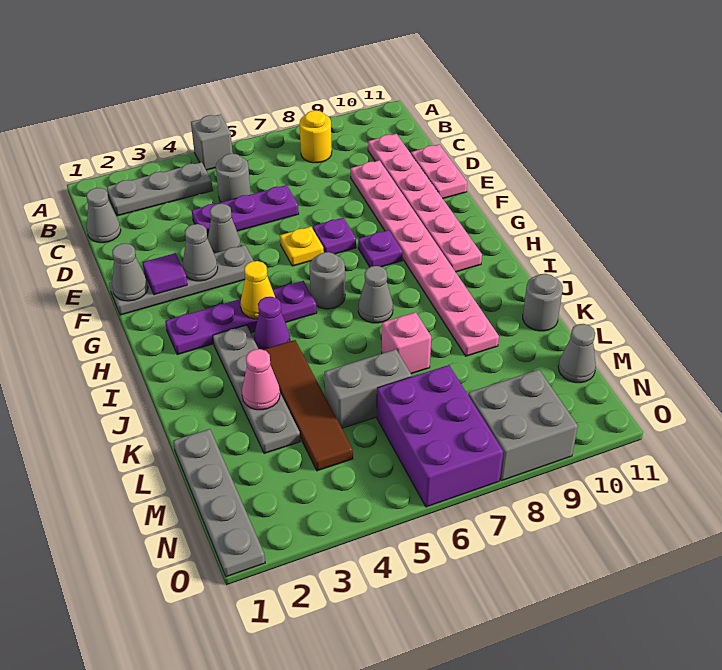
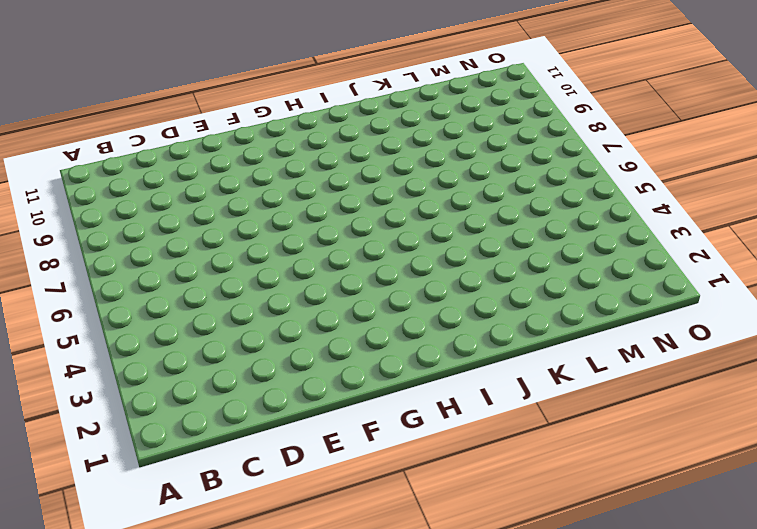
none -> grey brick A5 level 1
none -> grey plate B2:B4 level 1
none -> yellow round brick B8 level 1
none -> grey cone C1 level 1

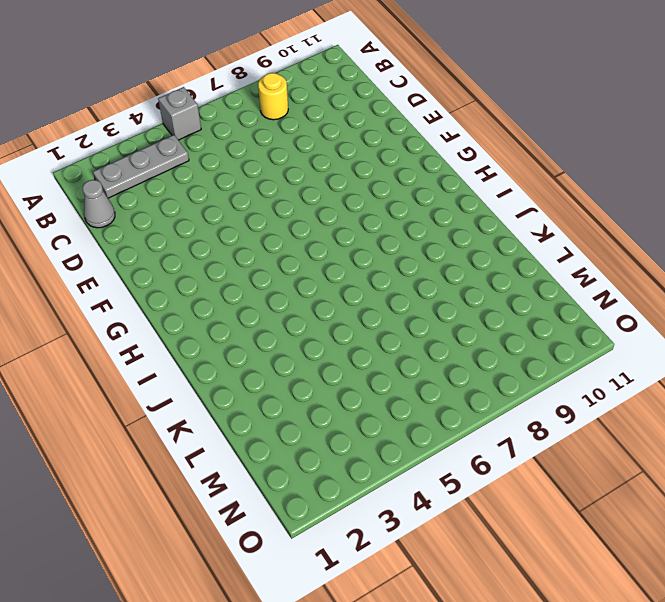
none -> grey round brick C5 level 1
none -> pink plate C10:H10 level 1
none -> purple plate D4:D6 level 1
none -> pink plate D9:K9 level 1

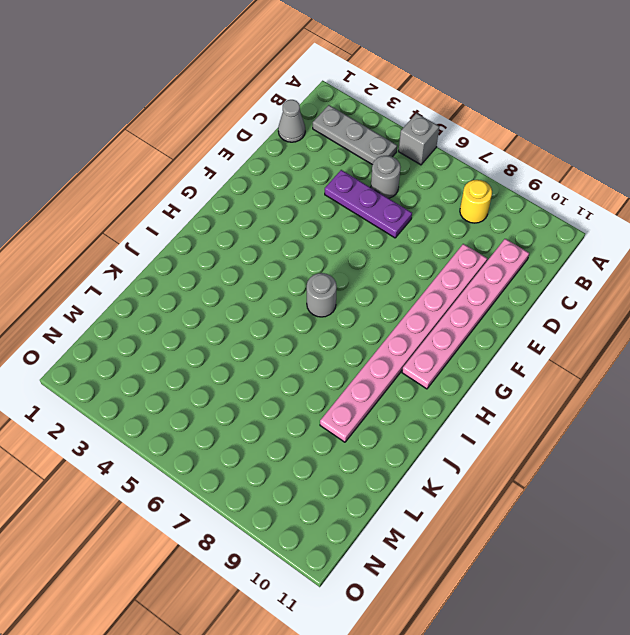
none -> pink plate D11:E11 level 1
none -> grey cone E4 level 1
none -> grey plate F1:F4 level 1
none -> yellow plate F6 level 1

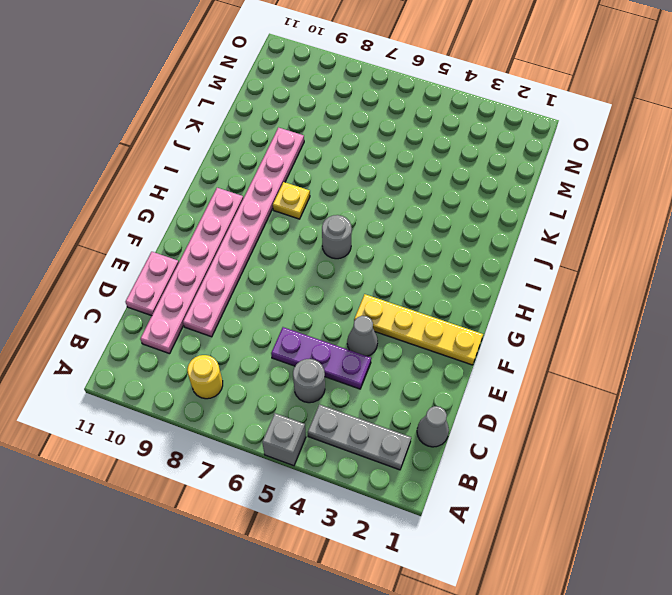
yellow plate F1:F4 level 1 -> grey plate F1:F4 level 1
yellow plate I8 level 1 -> yellow plate F6 level 1
none -> purple plate F7 level 1
none -> purple plate G8 level 1
none -> purple plate H2:H5 level 1
none -> grey plate I3:L3 level 1

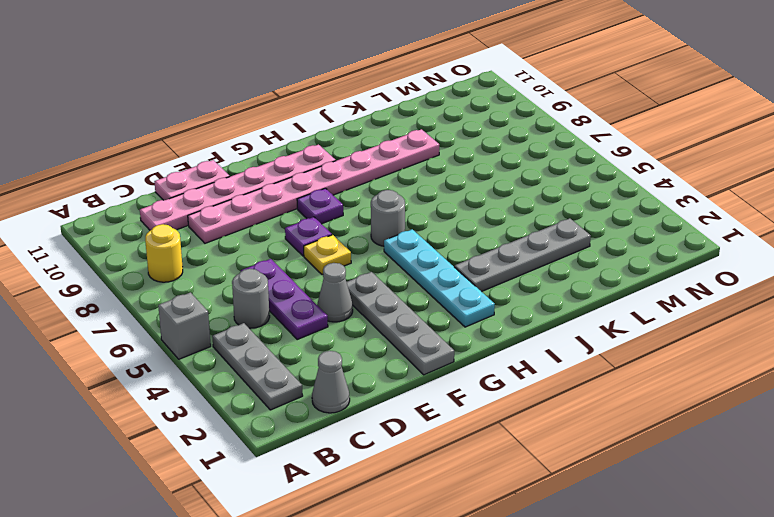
cyan plate H2:H5 level 1 -> purple plate H2:H5 level 1
none -> purple cone I4 level 1
none -> grey cone I7 level 1
none -> brown tile J4:M4 level 1
none -> pink brick K7 level 1

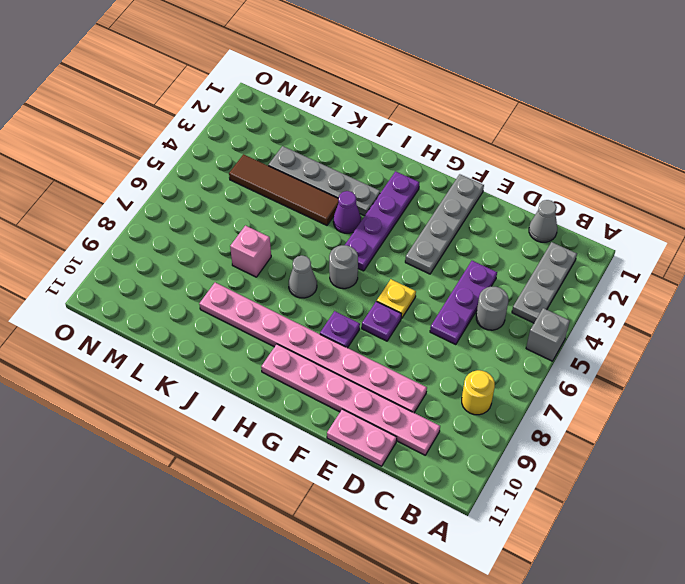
none -> grey cone E4 level 1
none -> grey round brick K11 level 1
none -> grey plate L1:O1 level 1
none -> grey brick L5:L6 level 1

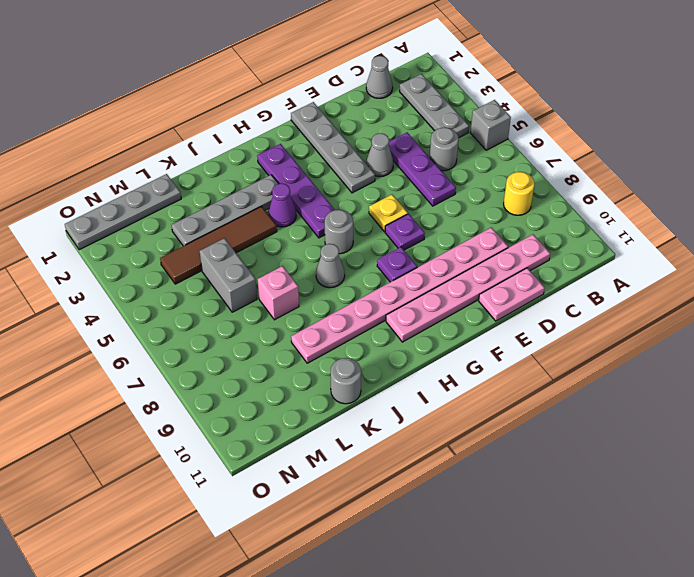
none -> purple brick M6:O7 level 1
none -> grey cone M11 level 1
none -> grey brick N8:O9 level 1
none -> grey cone F1 level 2

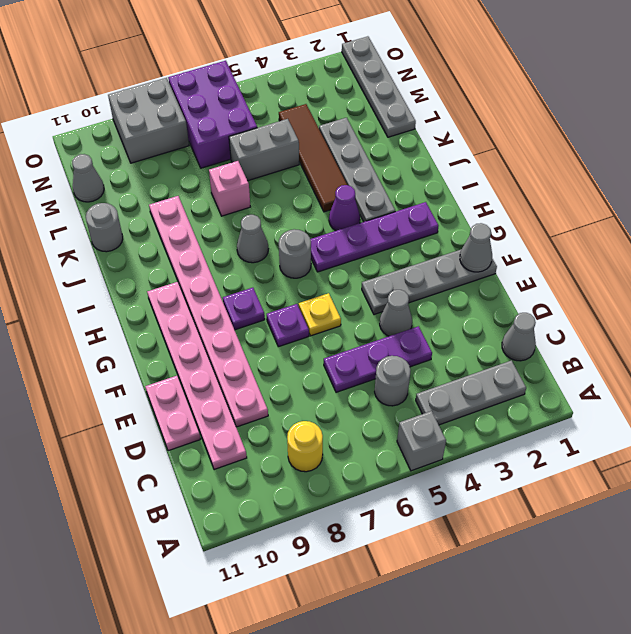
none -> purple tile F2 level 2
none -> grey cone F3 level 2
none -> yellow cone H4 level 2
none -> pink cone K3 level 2

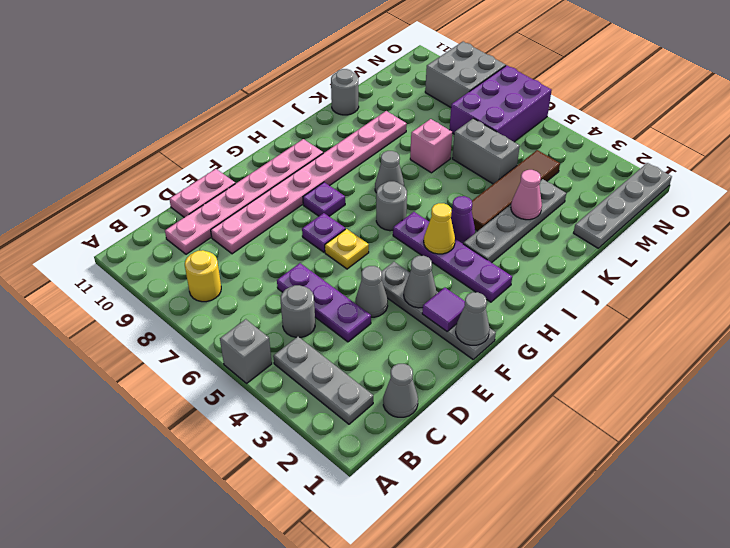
none -> grey cone M11 level 1

